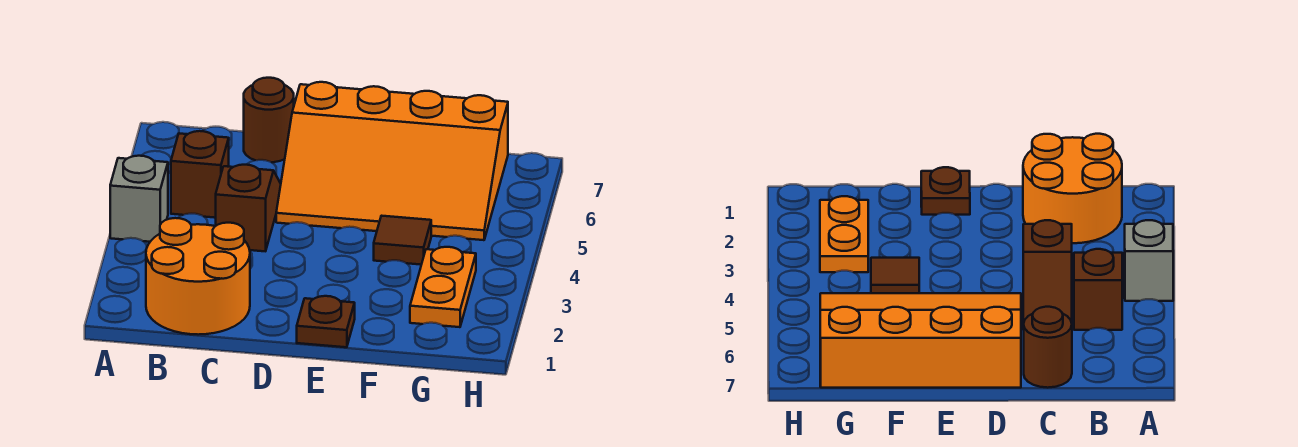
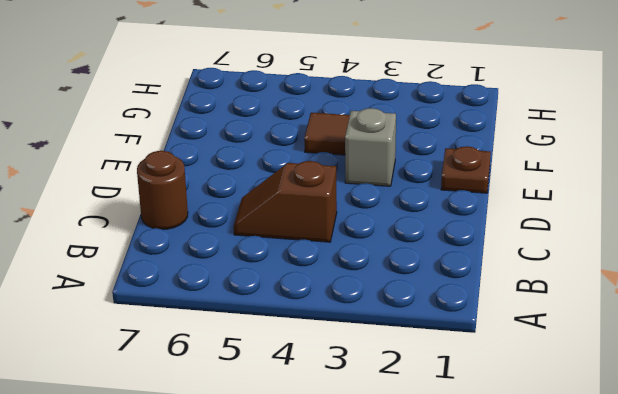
grey brick E3 level 1 -> grey brick A4 level 1
none -> orange round brick B1:C2 level 1
none -> brown brick B5 level 1

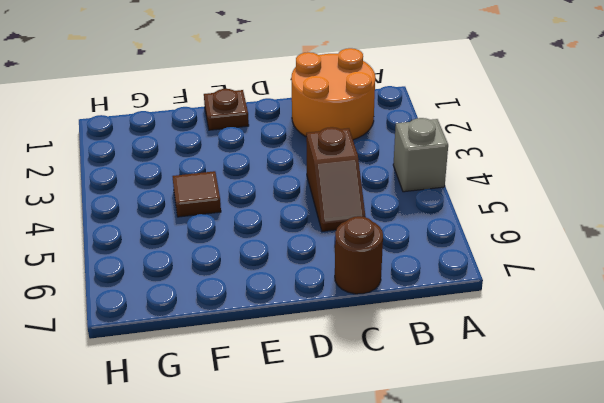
none -> brown brick B5 level 1
none -> orange slope D5:G7 level 1 top 7

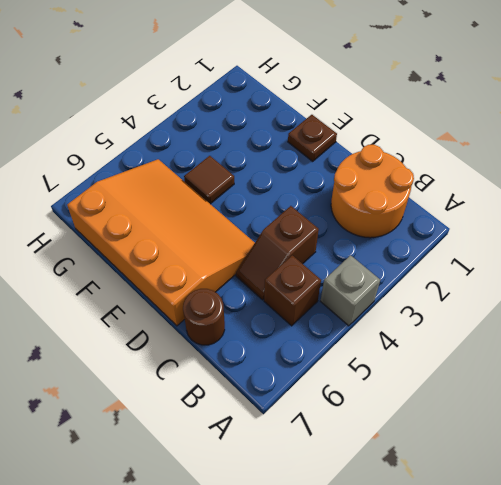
none -> orange plate G2:G3 level 1

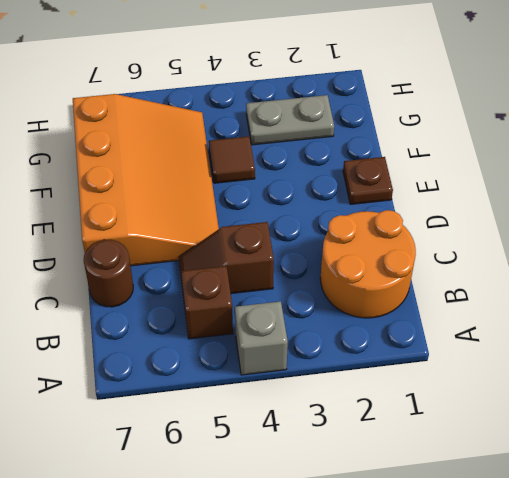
grey plate G2:G3 level 1 -> orange plate G2:G3 level 1

